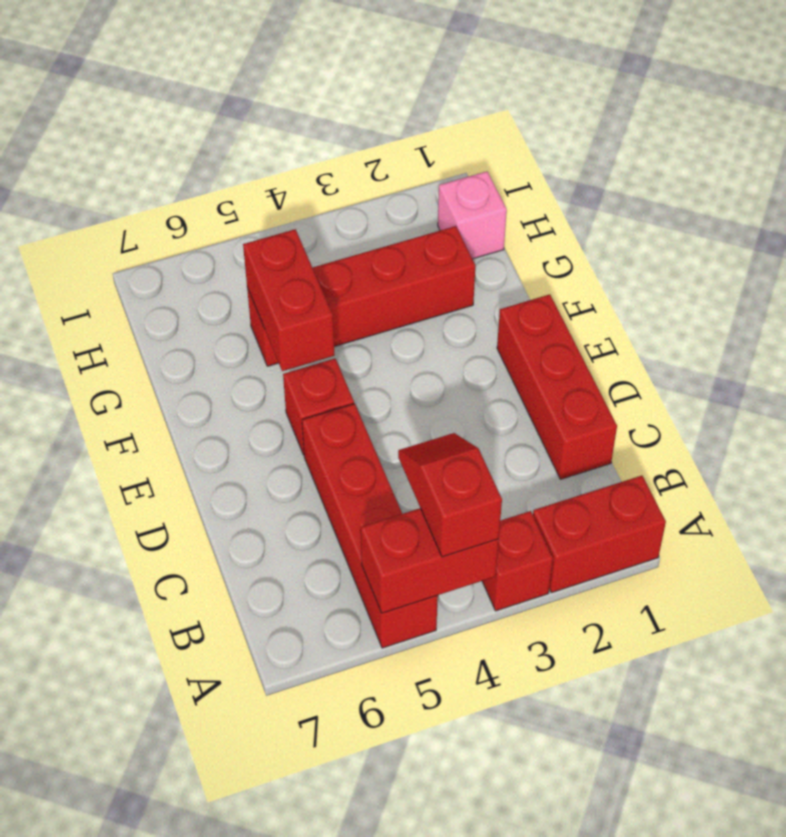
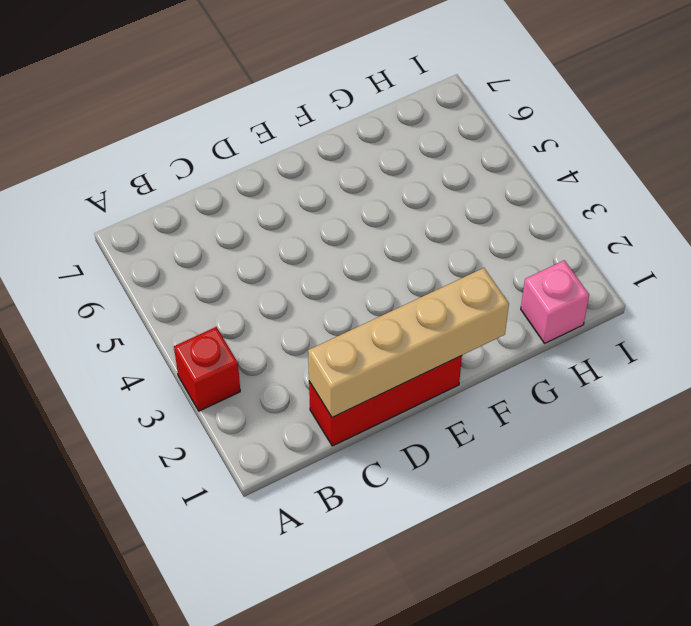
tan brick C1:F1 level 2 -> none
none -> red brick A1:A2 level 1
none -> red brick A5:D5 level 1

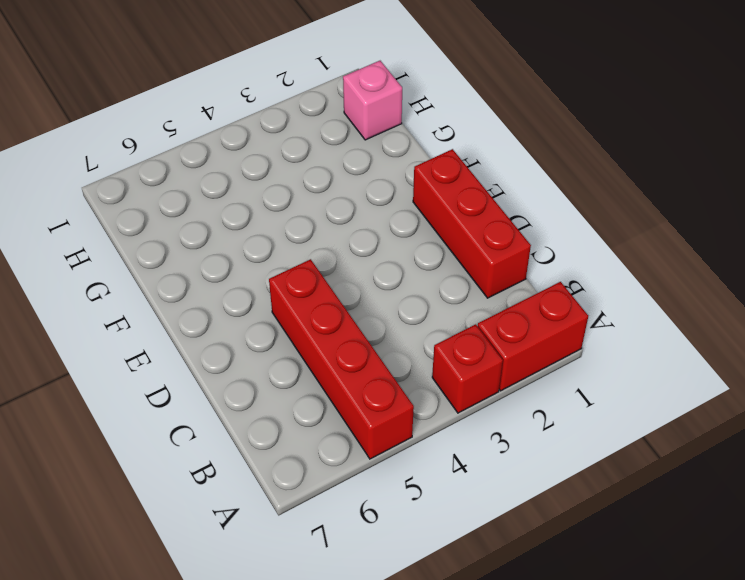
none -> red brick E5 level 1
none -> red brick G2:G5 level 1

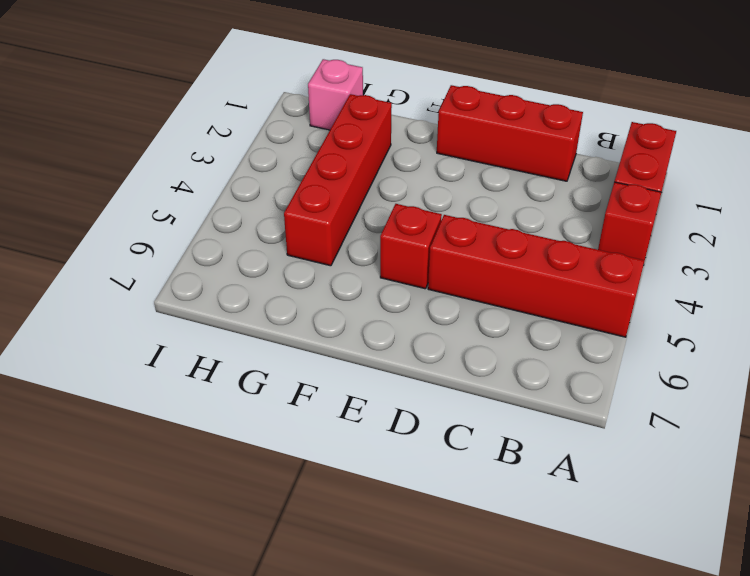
none -> red brick A4:A5 level 2
none -> red brick F5:G5 level 2

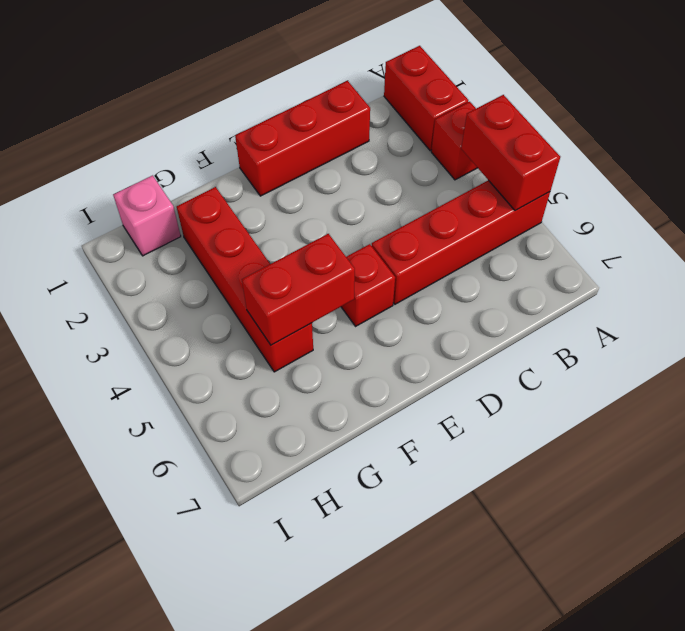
none -> red slope A4:B4 level 3 top A

